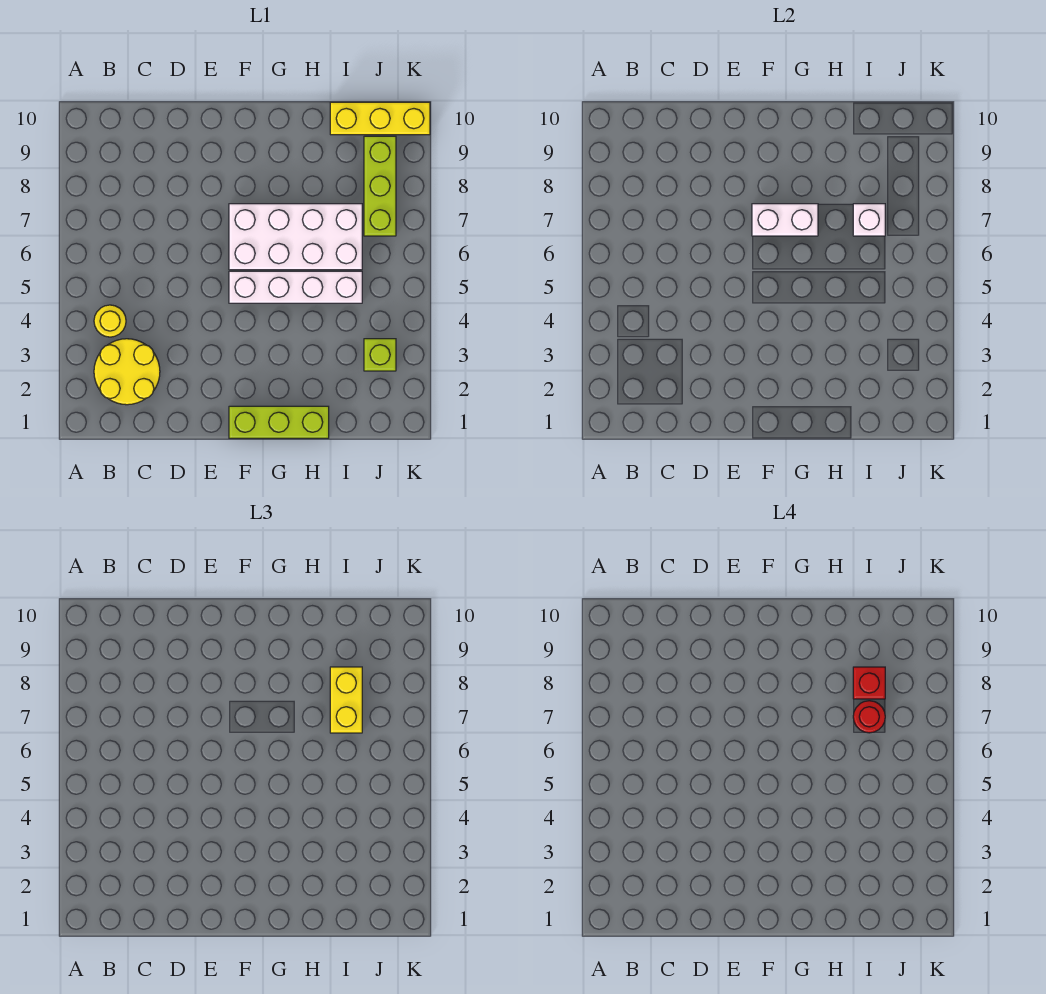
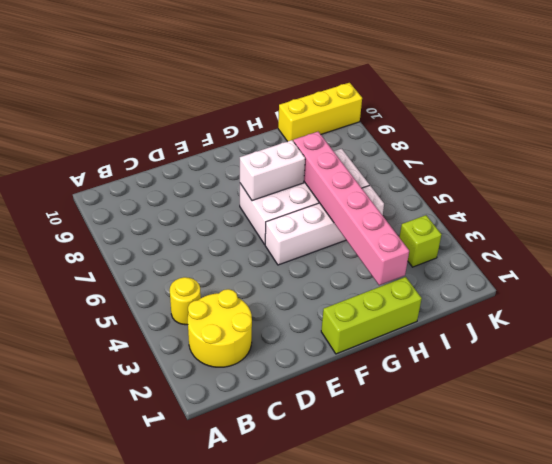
pink brick H2:H7 level 2 -> none
none -> lime brick J7:J9 level 1
none -> white brick I7 level 2
none -> yellow brick I7:I8 level 3

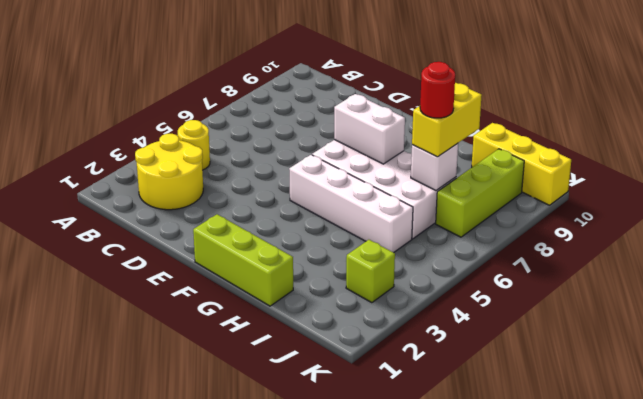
none -> red brick I8 level 4

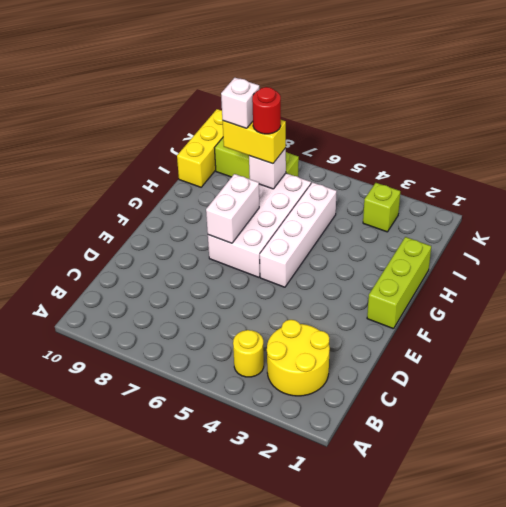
white brick I8 level 4 -> red brick I8 level 4

